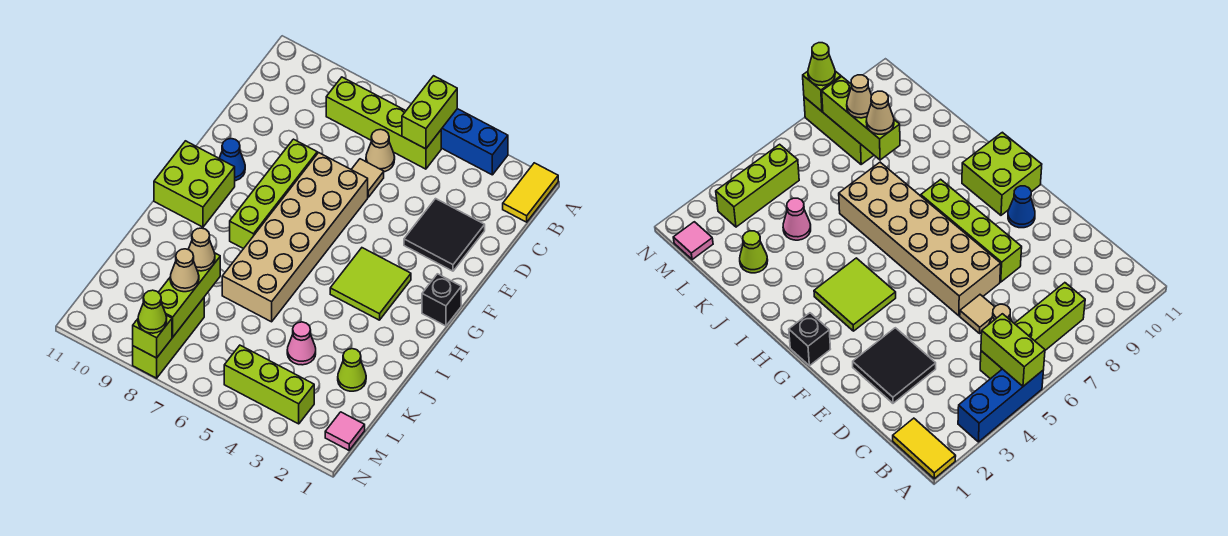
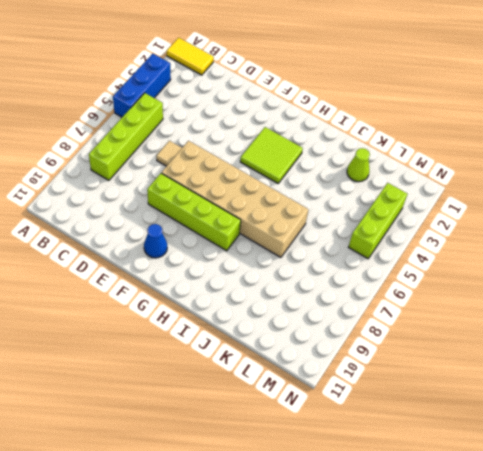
none -> tan cone C6 level 1
none -> black tile D2:E3 level 1
none -> black brick G1 level 1

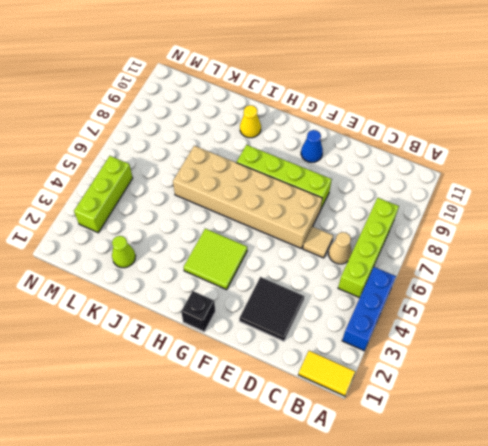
yellow cone I10 level 1 -> none
none -> lime brick G10:H11 level 1
none -> pink cone K4 level 1
none -> lime brick L8:N8 level 1

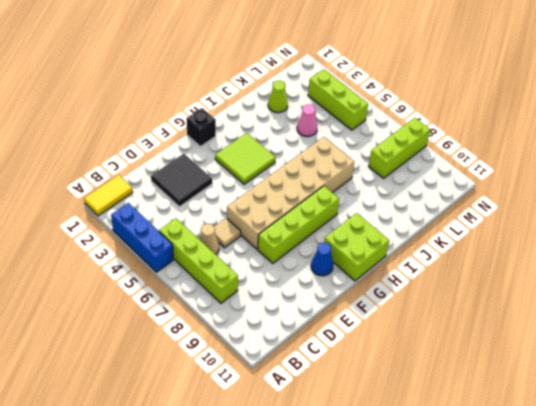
none -> pink tile M1 level 1
none -> lime brick A5:B5 level 2
none -> lime brick K8:M8 level 2

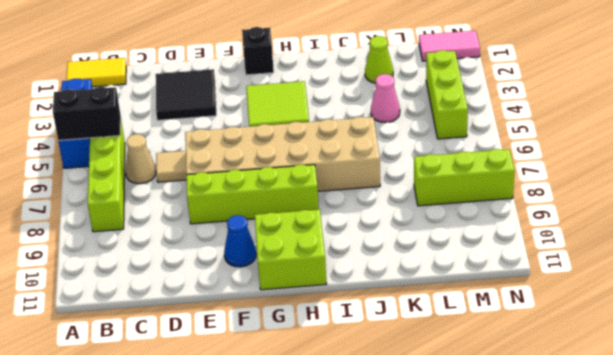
black brick A5:B5 level 2 -> lime brick A5:B5 level 2
pink tile M1:N1 level 1 -> pink tile M1 level 1
none -> lime brick K8:M8 level 2
none -> lime brick N8 level 2
none -> tan cone K8 level 3

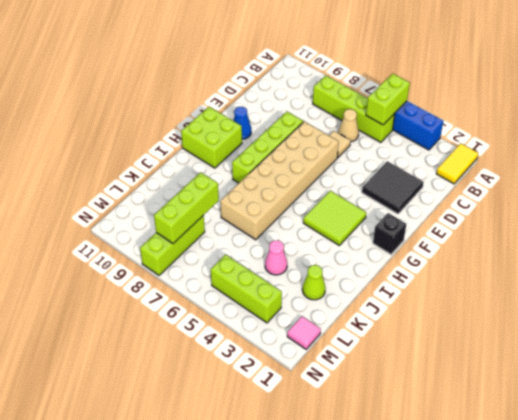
none -> lime brick N8 level 2
none -> tan cone K8 level 3
none -> tan cone L8 level 3

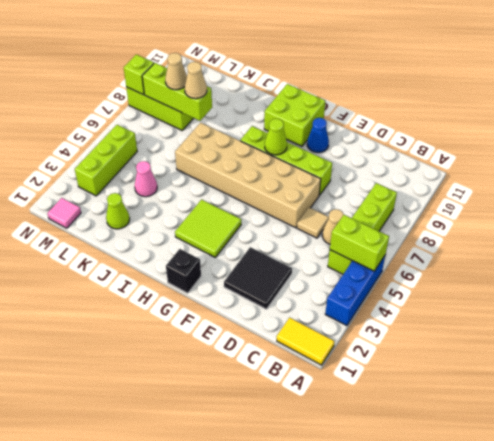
lime cone G8 level 2 -> lime cone N8 level 3

